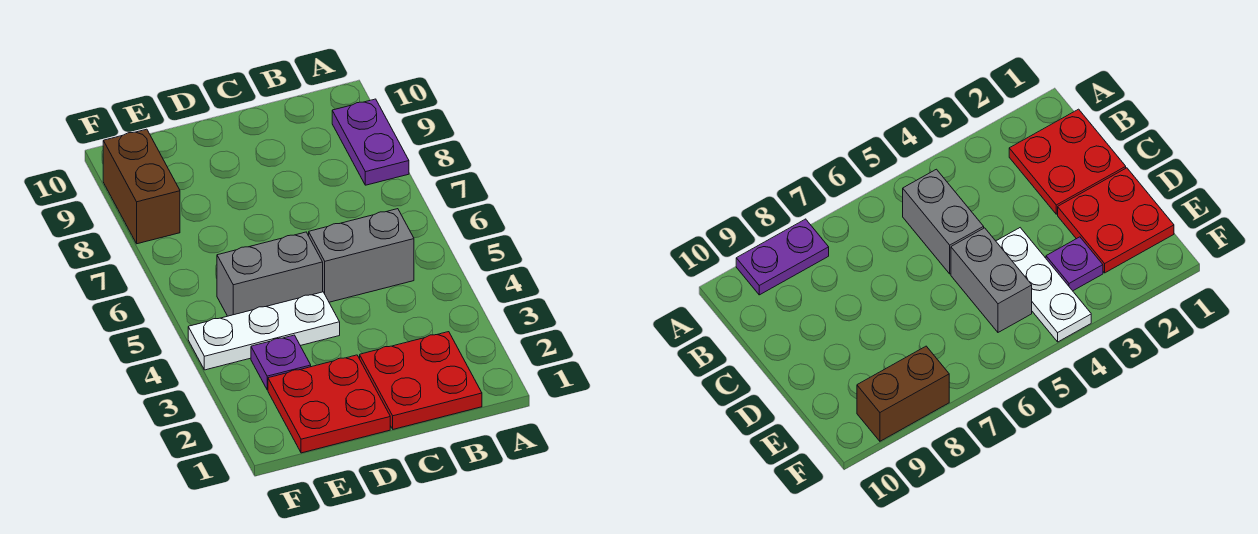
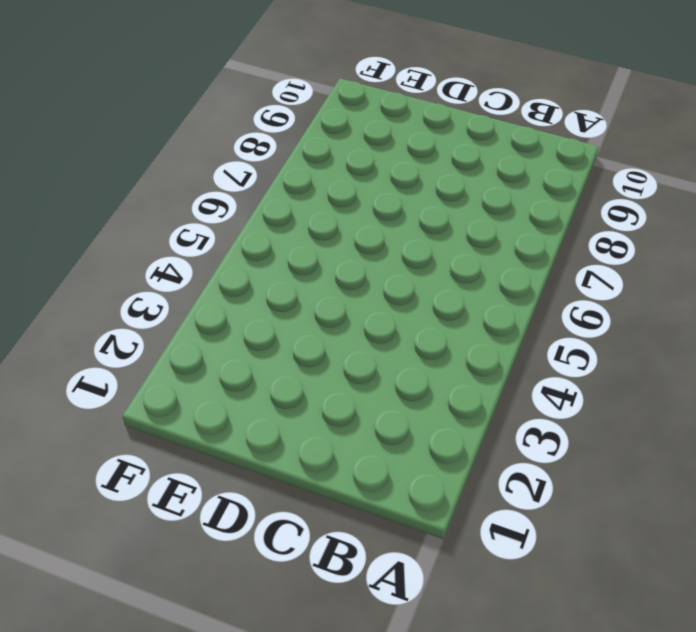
none -> purple plate A8:A9 level 1
none -> red plate B1:C2 level 1

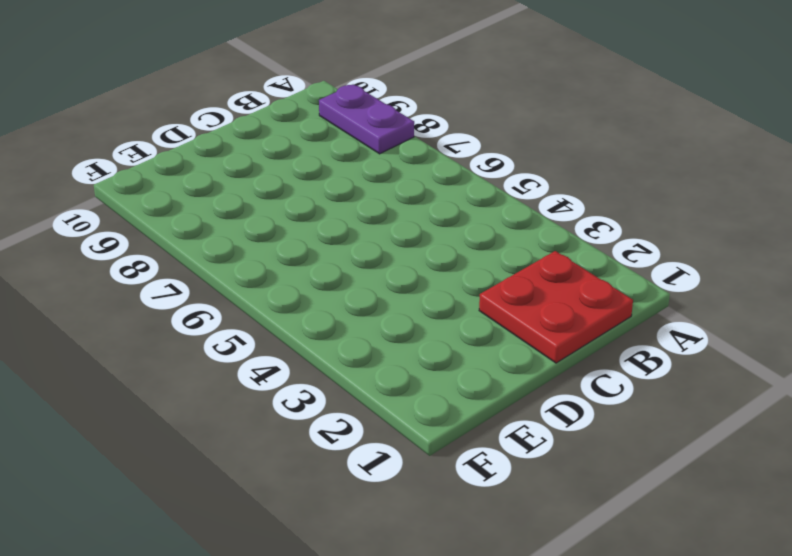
none -> grey brick B5:C5 level 1
none -> red plate D1:E2 level 1

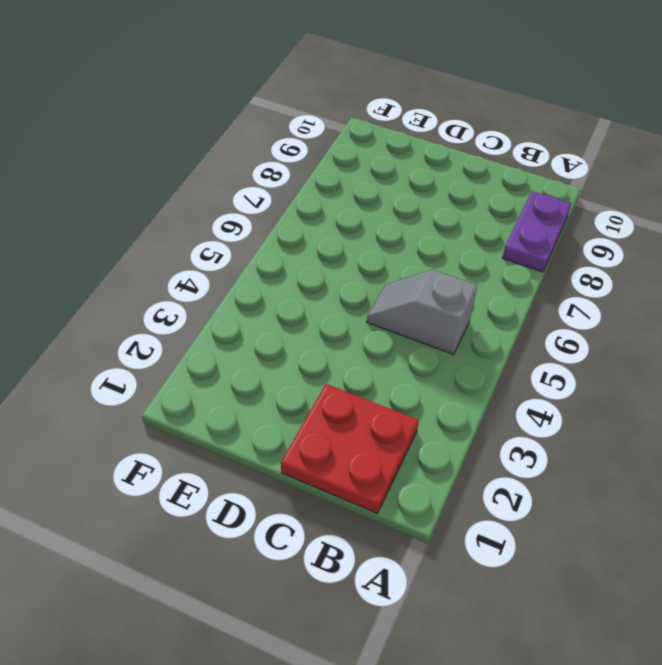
grey slope B5:C5 level 1 top B -> grey brick B5:C5 level 1
none -> red plate D1:E2 level 1
none -> white plate D4:F4 level 1

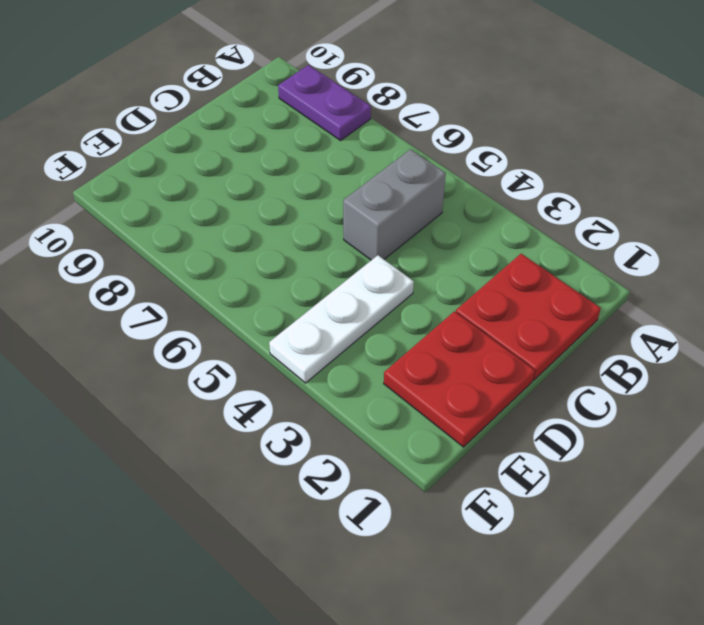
none -> grey brick D5:E5 level 1
none -> purple plate E3 level 1

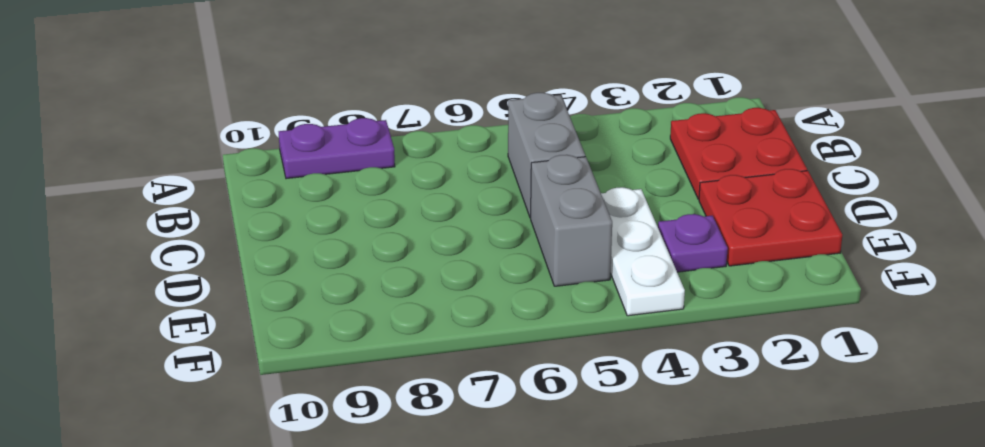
none -> brown brick F8:F9 level 1

